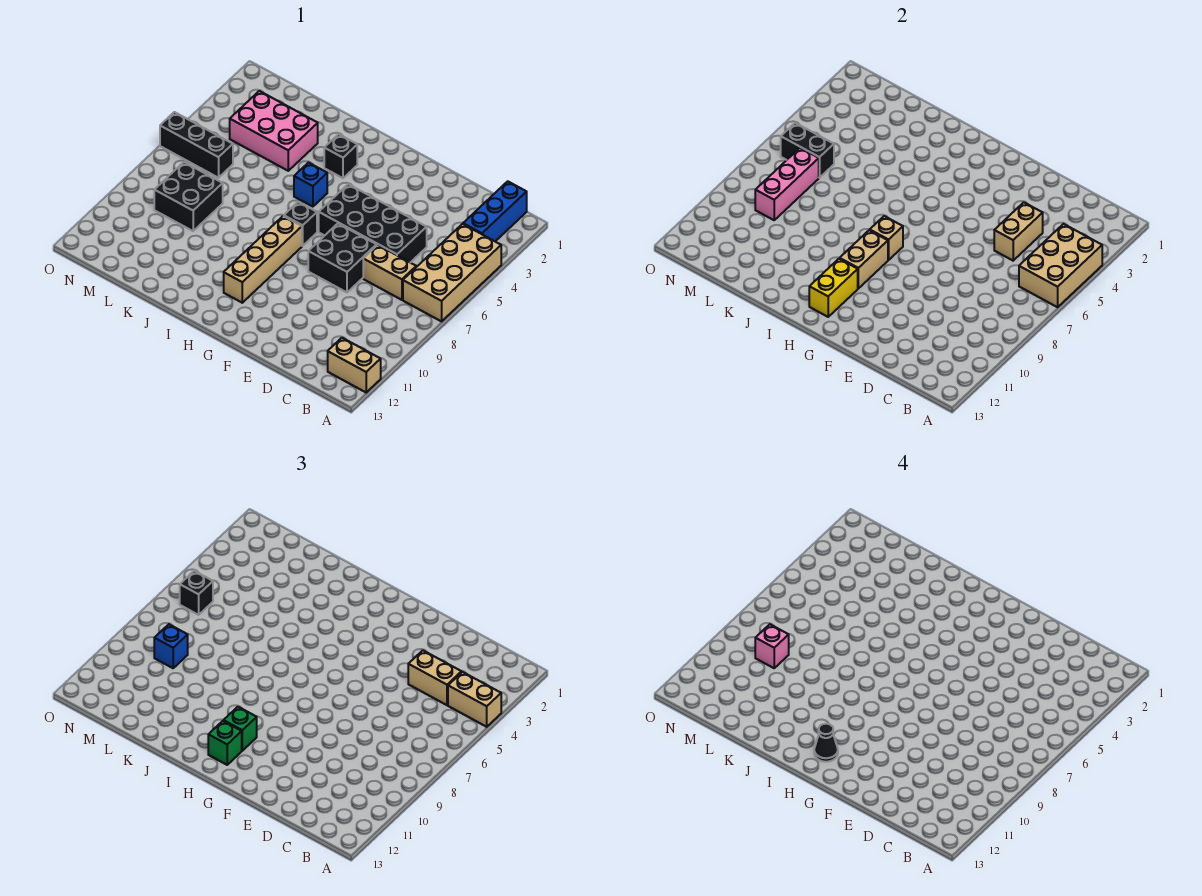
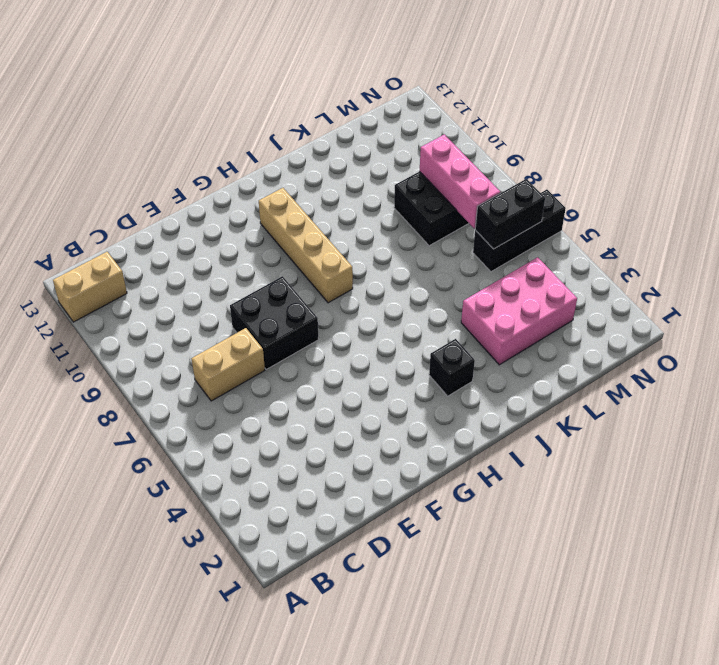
none -> tan brick A4:B7 level 1
none -> blue brick B1:B3 level 1
none -> black brick D5:G6 level 1

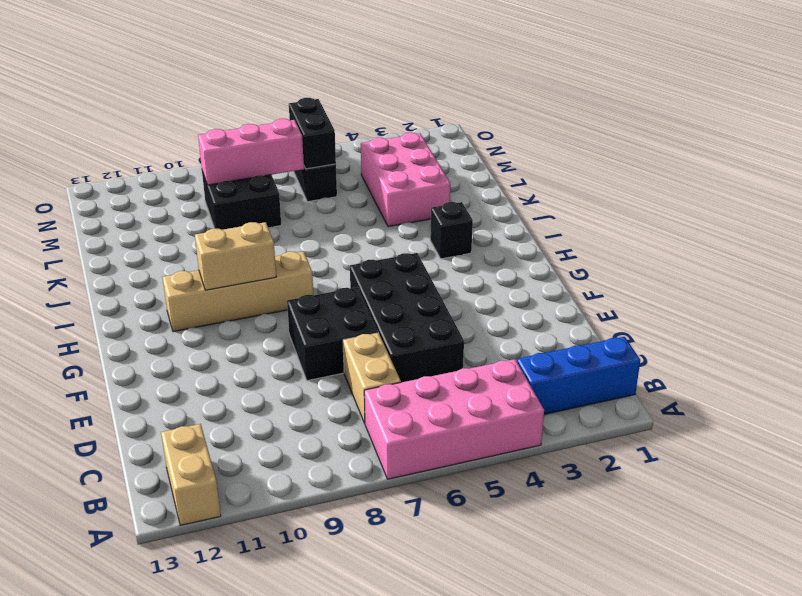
pink brick A4:B7 level 1 -> tan brick A4:B7 level 1
none -> black brick H7 level 1
none -> blue brick I5 level 1
none -> tan brick A4:B6 level 2

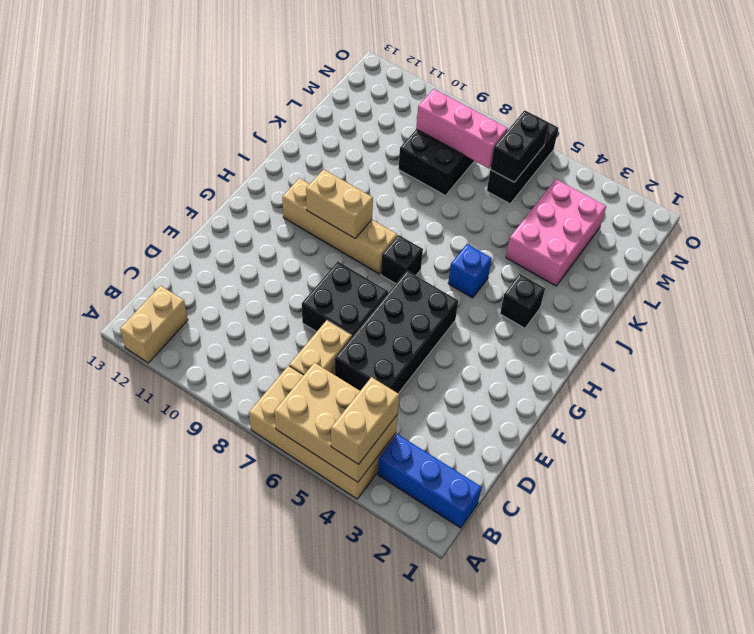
none -> tan brick D4:D5 level 2
none -> tan brick H8 level 2
none -> yellow brick H11:H12 level 2

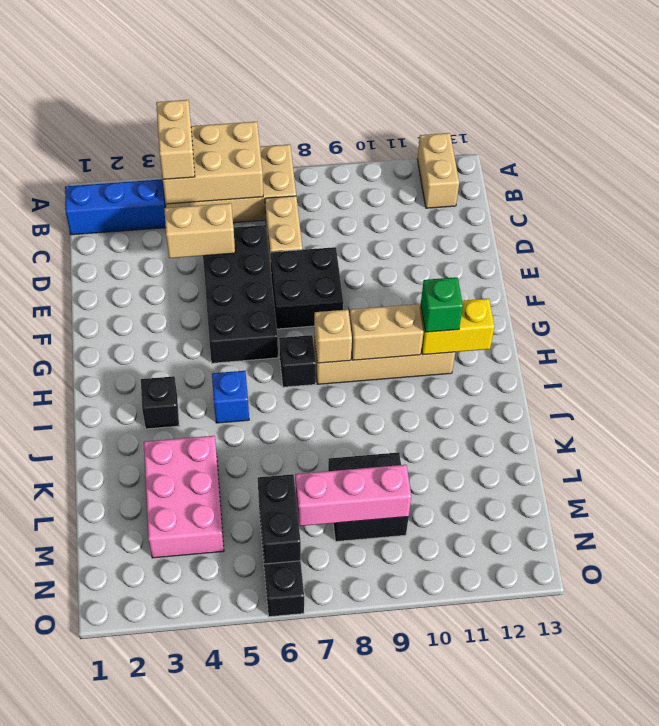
none -> tan brick C4:D4 level 3
none -> green brick H12 level 3
none -> blue brick M9 level 3

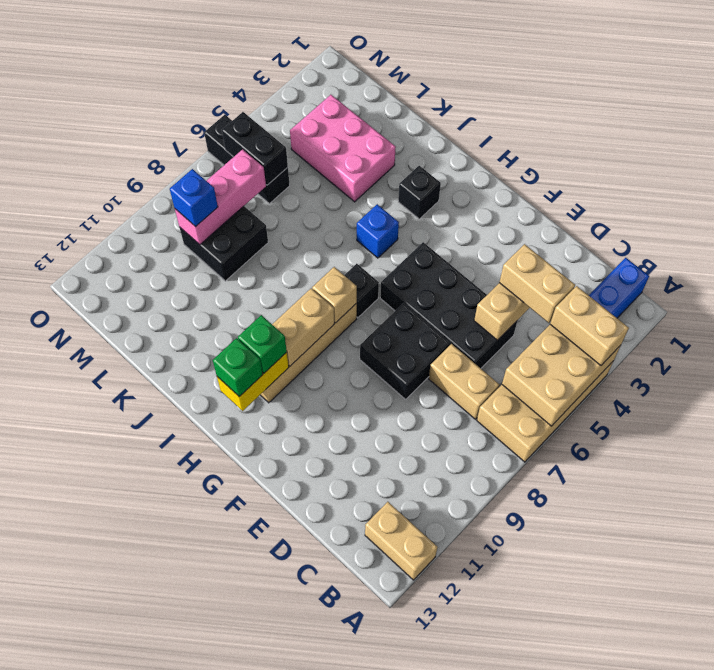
none -> black brick N6 level 3
none -> black cone H12 level 4
none -> pink brick M9 level 4

